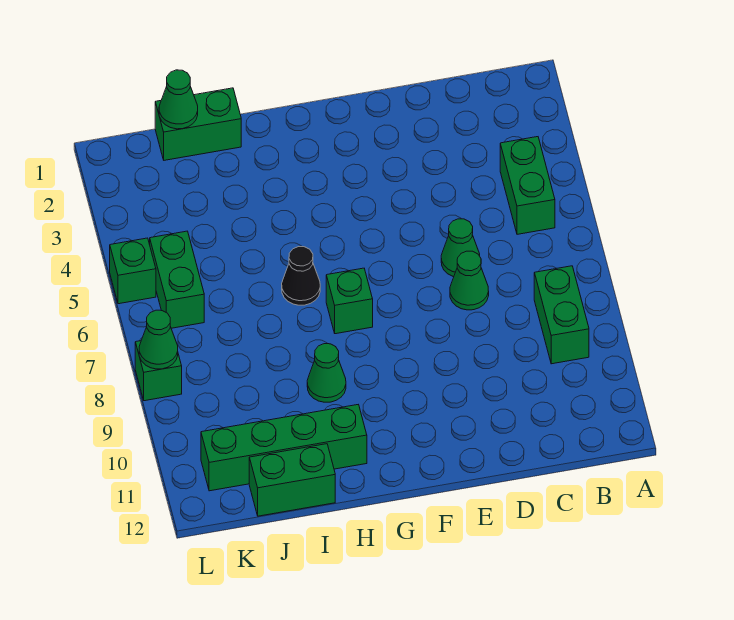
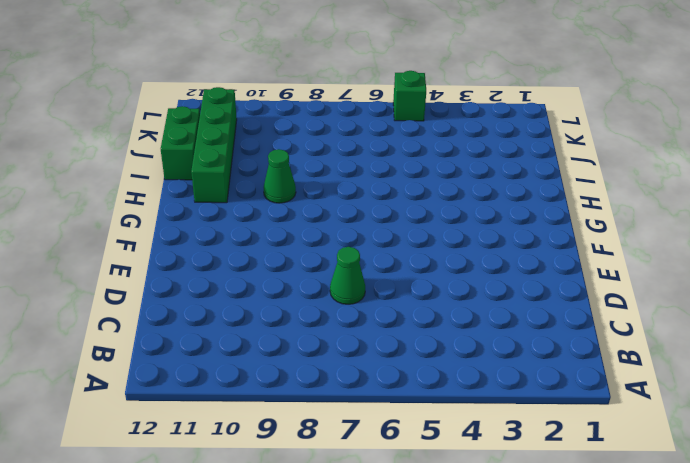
none -> green brick B4:B5 level 1
none -> green brick B8:B9 level 1
none -> green cone D6 level 1

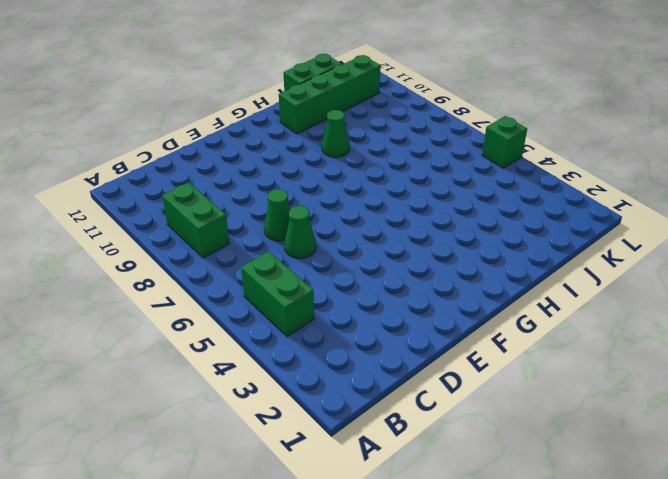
none -> green brick G7 level 1
none -> black cone H6 level 1
none -> green brick I1:J1 level 1

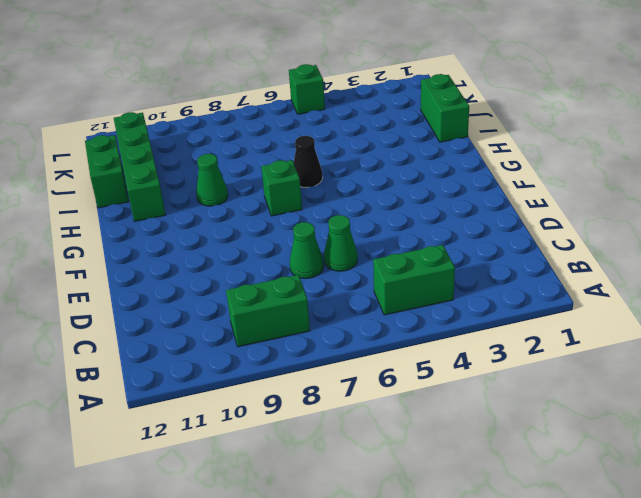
none -> green brick K5:K6 level 1
none -> green brick L8 level 1
none -> green cone J1 level 2

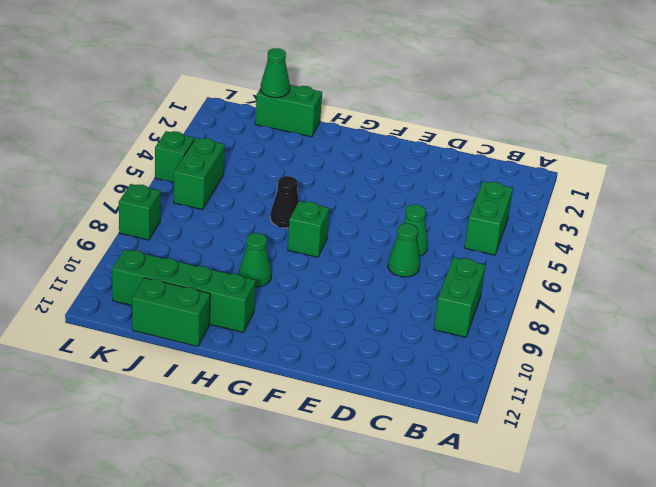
none -> green cone L8 level 2

